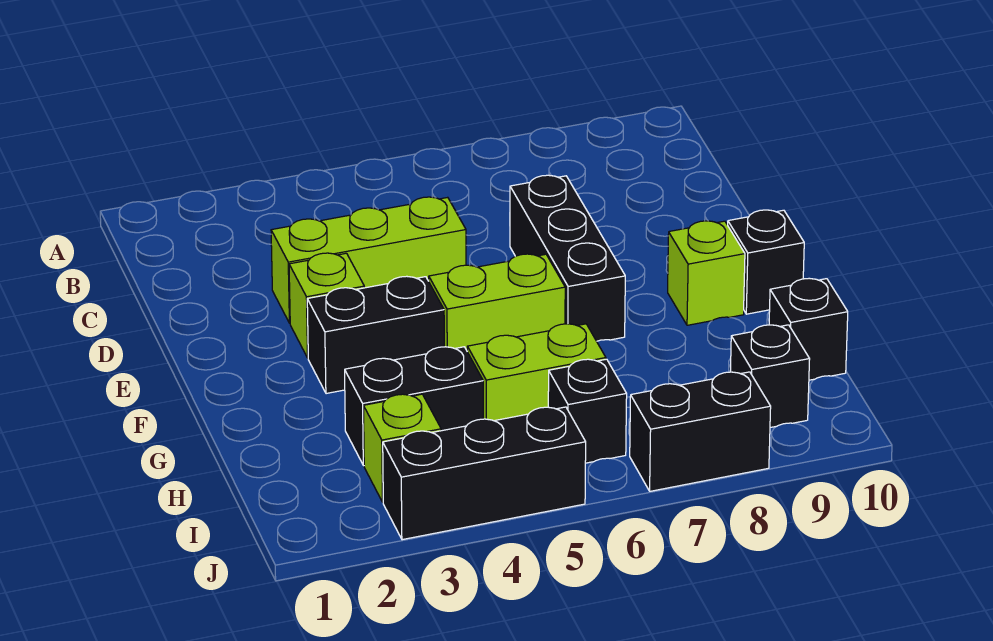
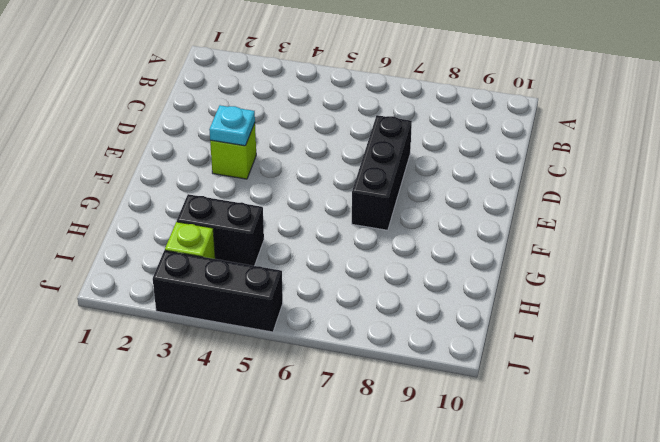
cyan plate E3 level 2 -> none
none -> lime brick D3:D5 level 1
none -> black brick F3:F4 level 1
none -> lime brick F5:F6 level 1

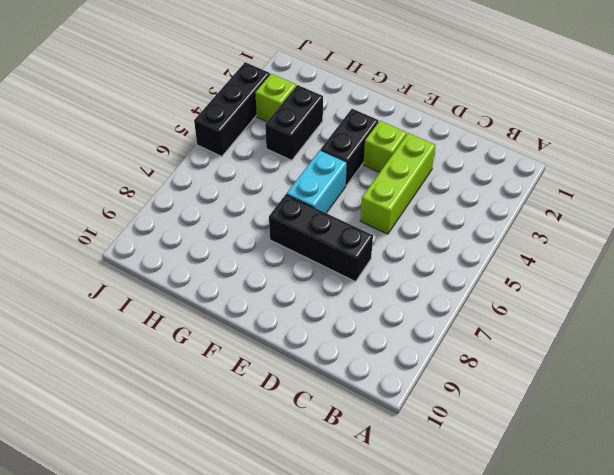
cyan brick F5:F6 level 1 -> lime brick F5:F6 level 1
none -> lime brick F9 level 1
none -> black brick F10 level 1
none -> lime brick H5:H6 level 1

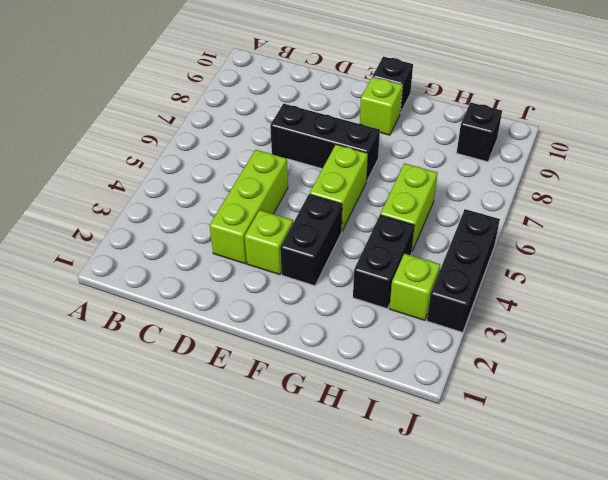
none -> black brick H10 level 1
none -> black brick I6 level 1
none -> black brick J7:J8 level 1

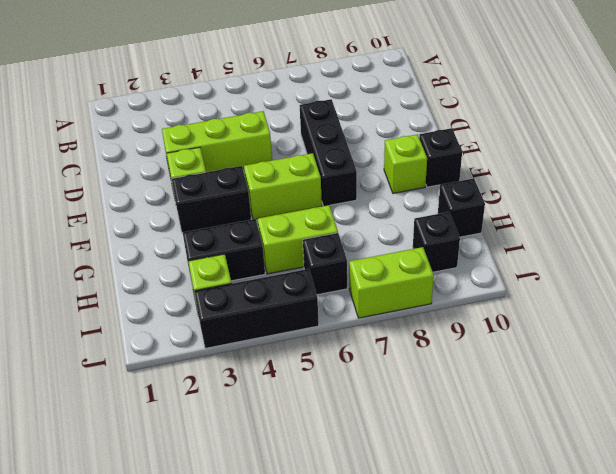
lime brick J7:J8 level 1 -> black brick J7:J8 level 1

